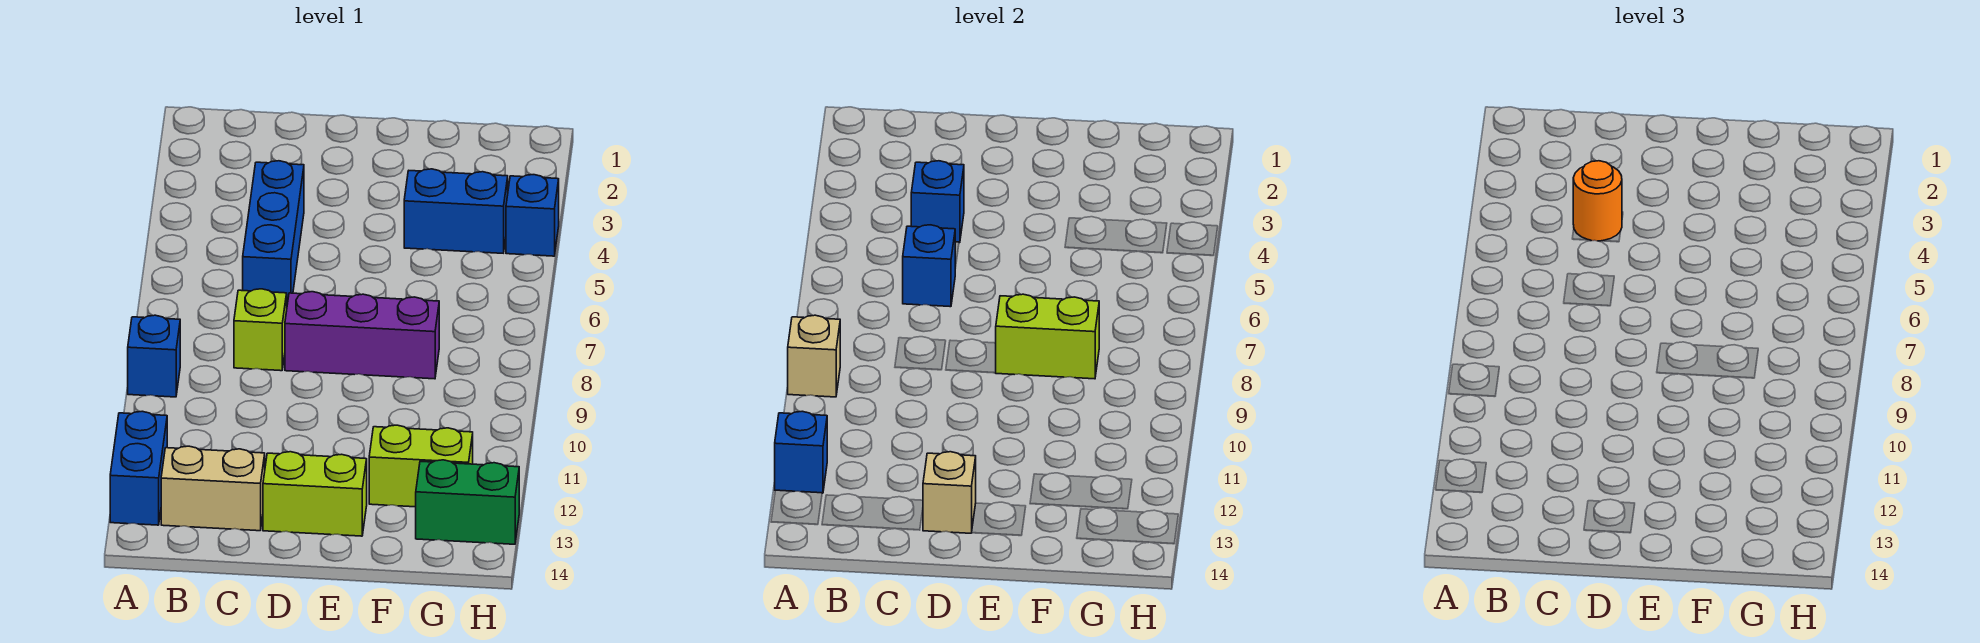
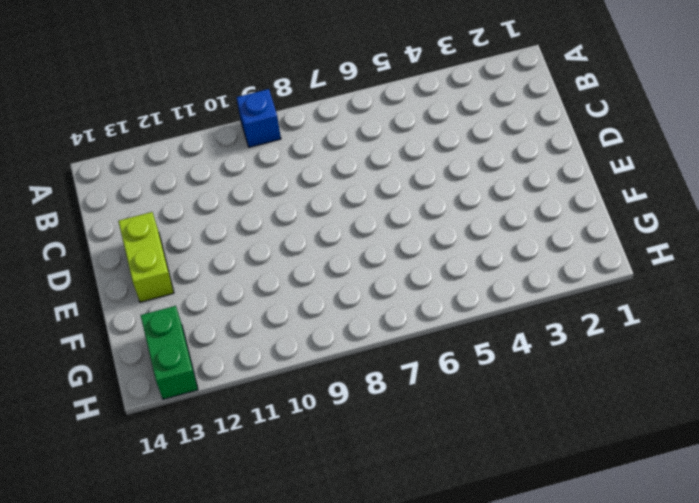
none -> blue brick A12:A13 level 1
none -> tan brick B13:C13 level 1
none -> blue brick C4:C6 level 1

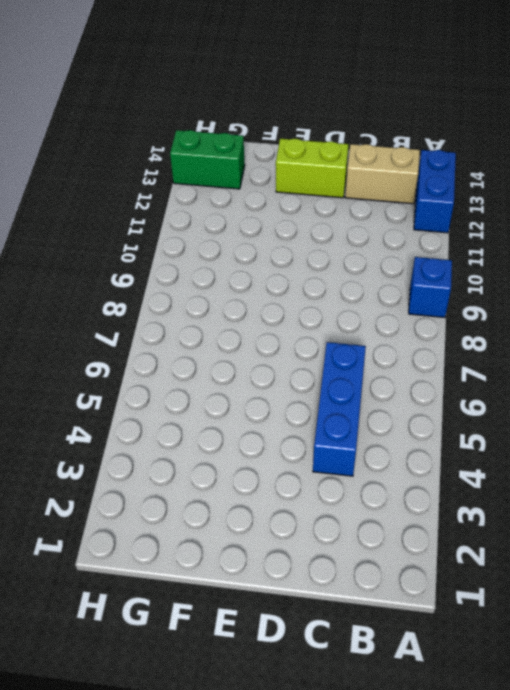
none -> lime brick C8 level 1
none -> purple brick D8:F8 level 1
none -> blue brick F4:G4 level 1

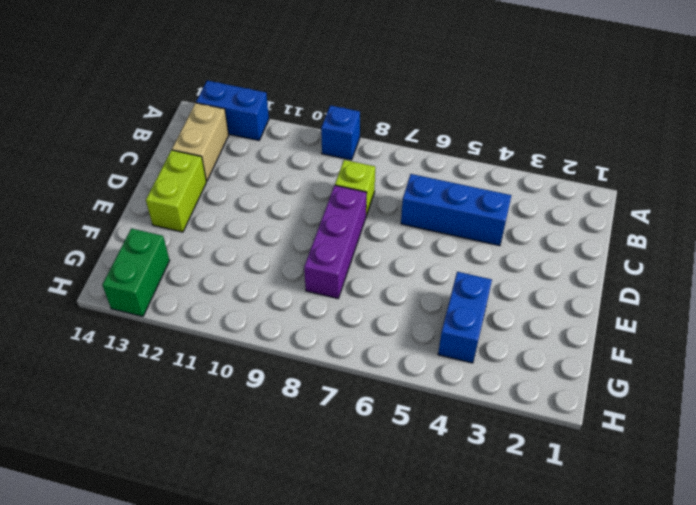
none -> lime brick F12:G12 level 1
none -> blue brick H4 level 1
none -> tan brick A9 level 2

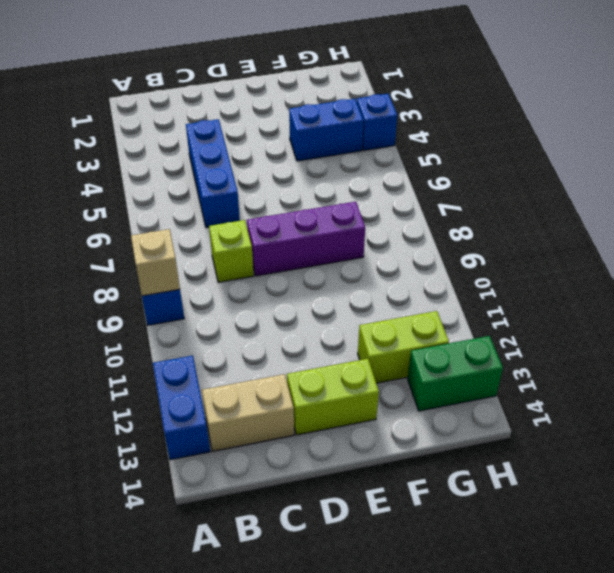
none -> blue brick A12 level 2
none -> blue brick C4 level 2
none -> blue brick C6 level 2

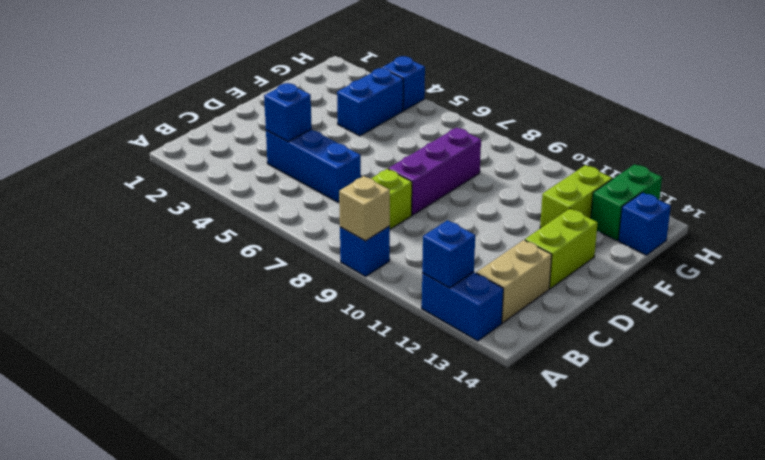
blue brick G14 level 1 -> blue brick C6 level 2
none -> tan brick D13 level 2
none -> lime brick E8:F8 level 2
none -> orange round brick C4 level 3

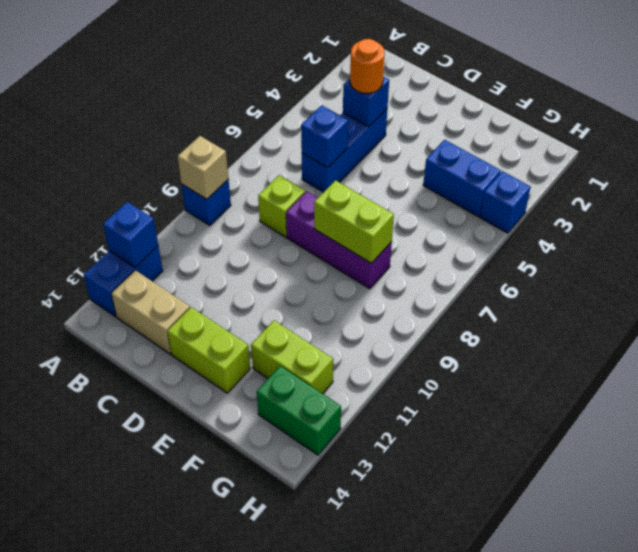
none -> tan brick D13 level 2

